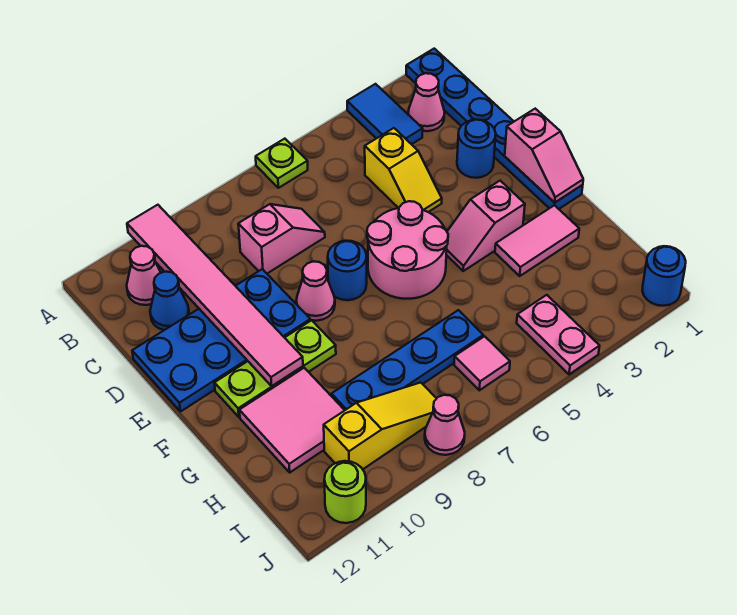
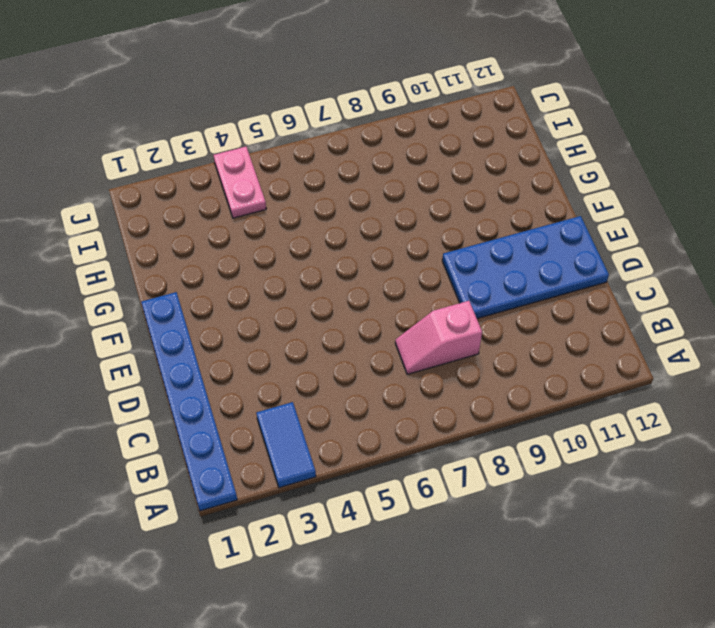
none -> lime plate A6 level 1
none -> pink cone B2 level 1
none -> pink cone B11 level 1

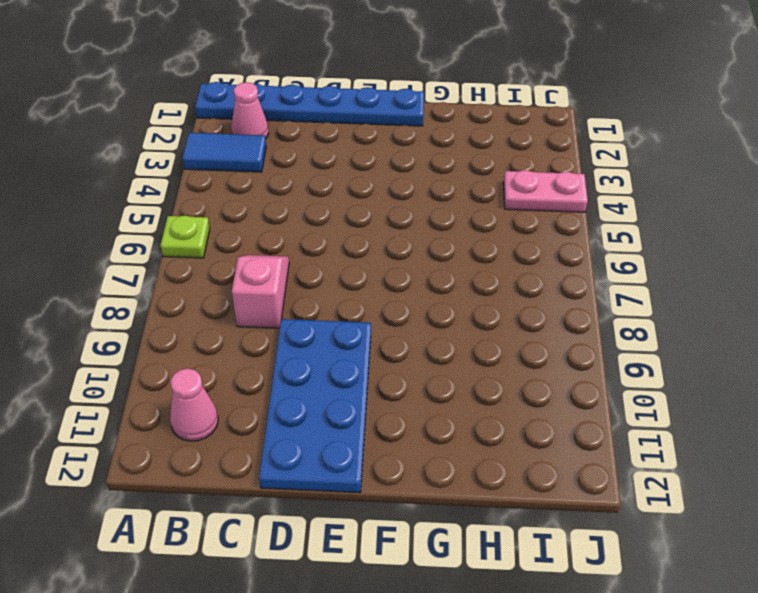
none -> yellow slope C4:D4 level 1 top C
none -> blue cone C11 level 1
none -> blue round brick D2 level 1

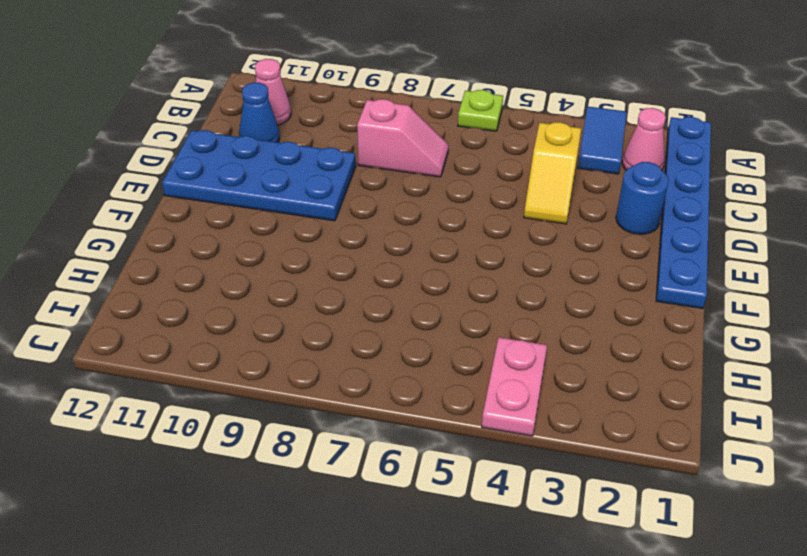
none -> pink round brick E5:F6 level 1
none -> blue round brick E7 level 1
none -> pink cone E8 level 1

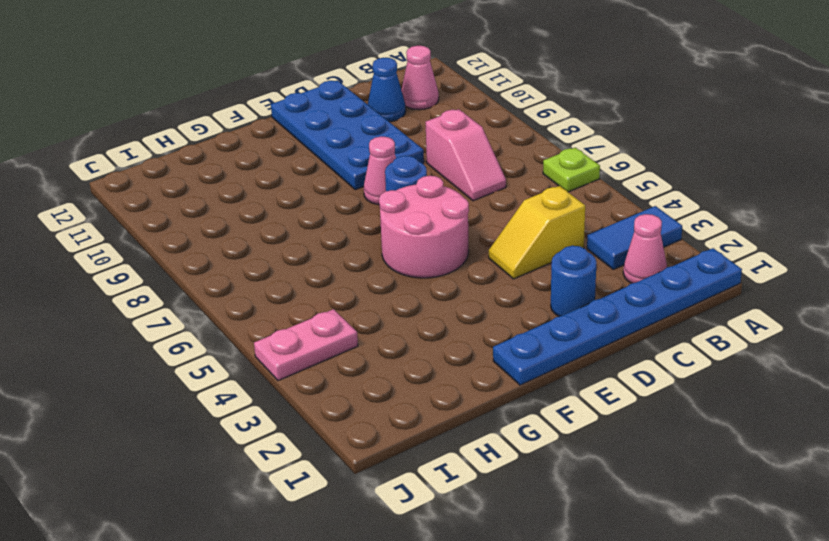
none -> pink slope F3:F4 level 1 top 3
none -> lime plate F9:F11 level 1
none -> pink tile G2:G3 level 1

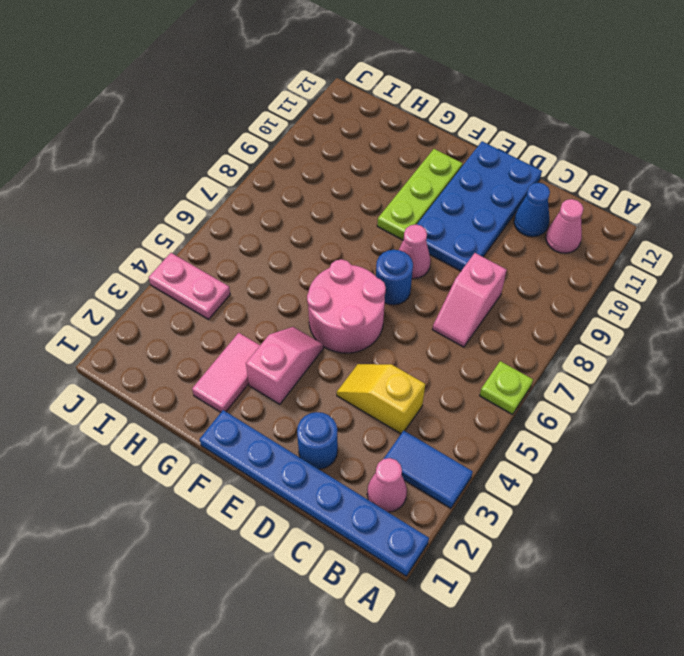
none -> pink tile G10:H11 level 1
none -> blue plate H6:H9 level 1
none -> pink tile I6 level 1

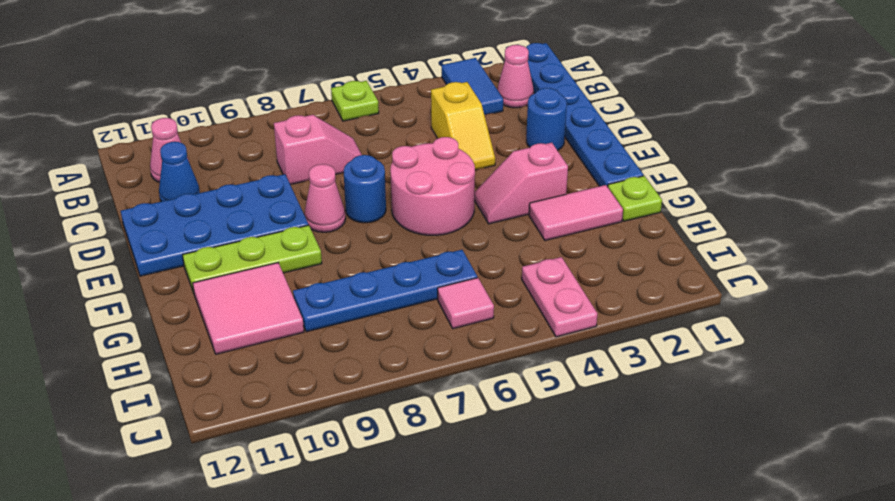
lime plate G1 level 1 -> none
none -> yellow slope I8:I10 level 1 top 10
none -> blue round brick J1 level 1
none -> pink cone J8 level 1

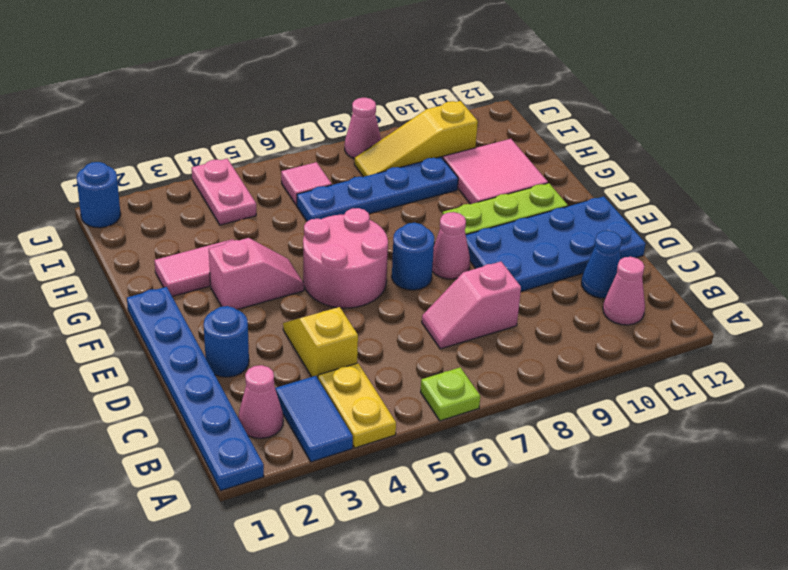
yellow plate A4:B4 level 1 -> none
none -> lime round brick J11 level 1
none -> pink tile A10:F10 level 2
none -> pink slope E1:F1 level 2 top E

